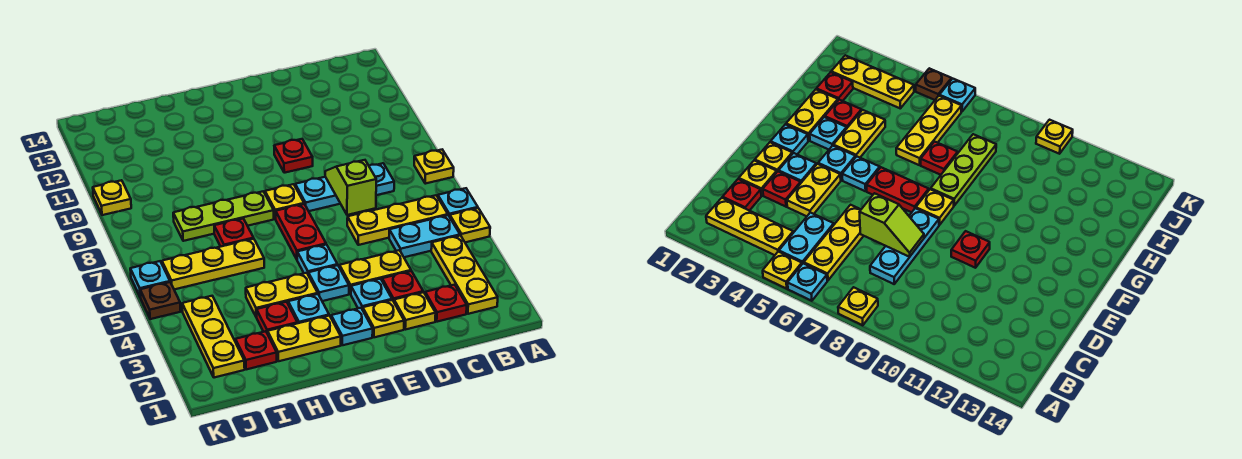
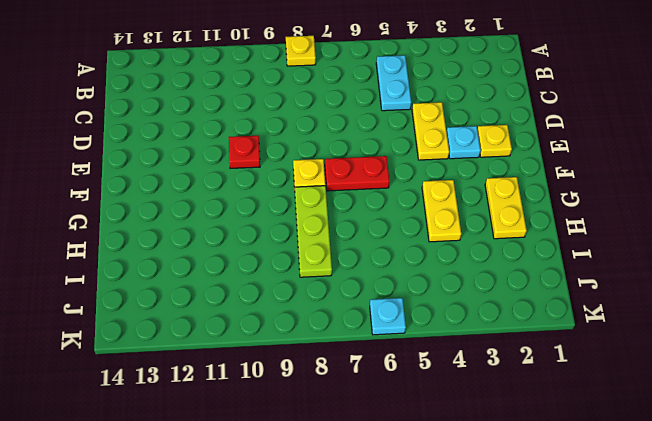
none -> yellow plate A5 level 1
none -> cyan plate A6 level 1
none -> yellow plate B2:B4 level 1
none -> yellow plate B6:D6 level 1

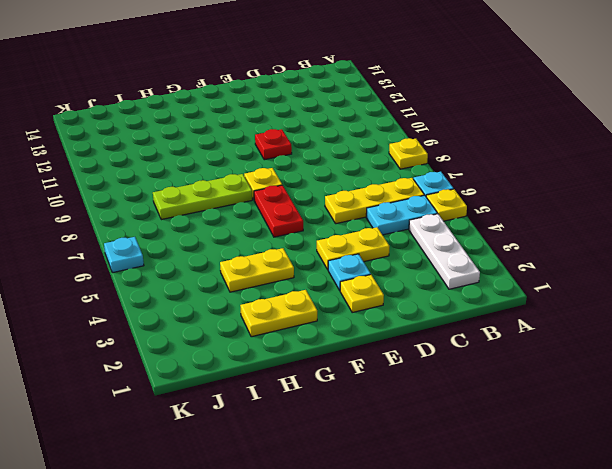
white plate B2:B4 level 1 -> yellow plate B2:B4 level 1
none -> red plate C2 level 1
none -> cyan plate C8:E8 level 1
none -> yellow plate D2 level 1
none -> red plate D3 level 1

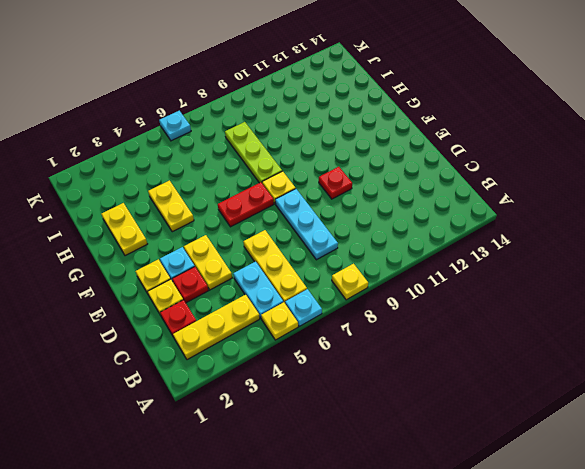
none -> cyan plate F2 level 1
none -> cyan plate F4 level 1
none -> cyan plate F5 level 1
none -> cyan plate G3 level 1

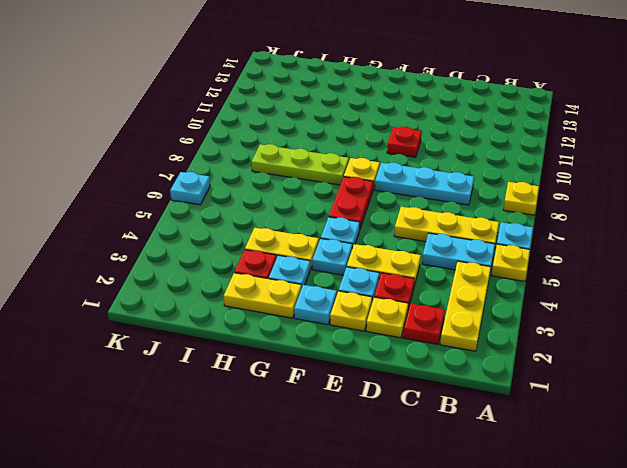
none -> yellow plate H6:J6 level 1
none -> red plate H7 level 1
none -> red plate I2 level 1
none -> yellow plate J2:J4 level 1

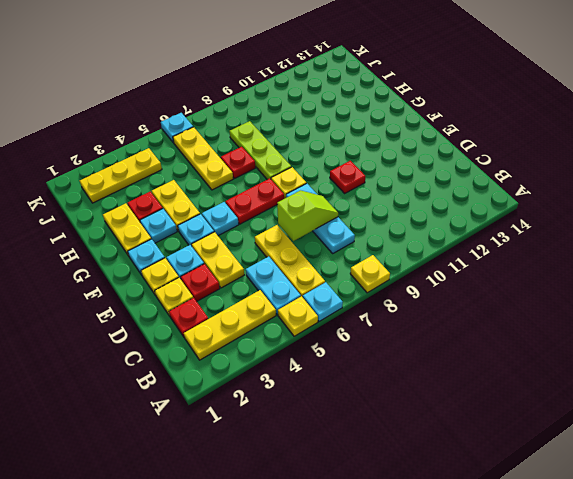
none -> red plate I2 level 1
none -> brown plate K5 level 1
none -> yellow plate K10 level 1

